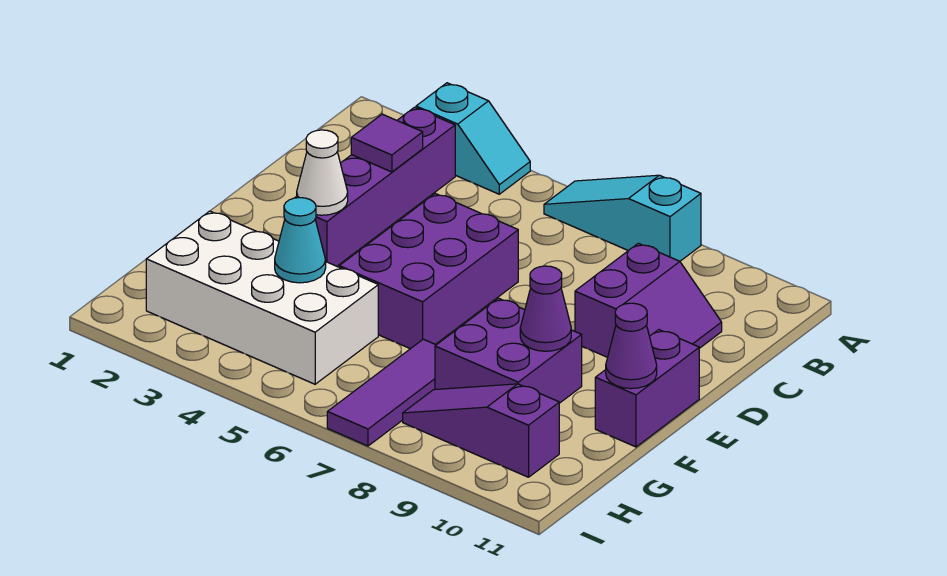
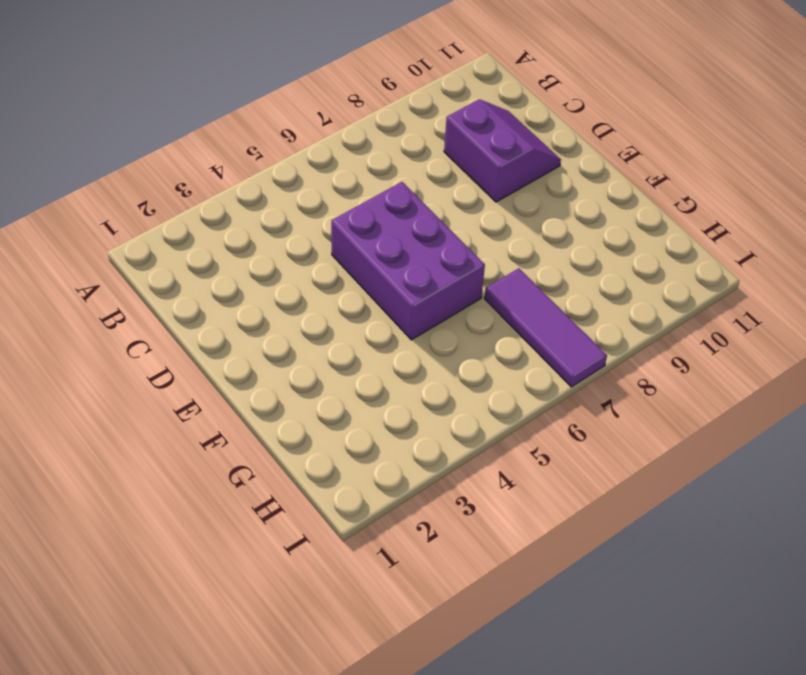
none -> cyan slope A3:A4 level 1 top 3
none -> cyan slope A6:A8 level 1 top 8
none -> purple brick B3:E3 level 1

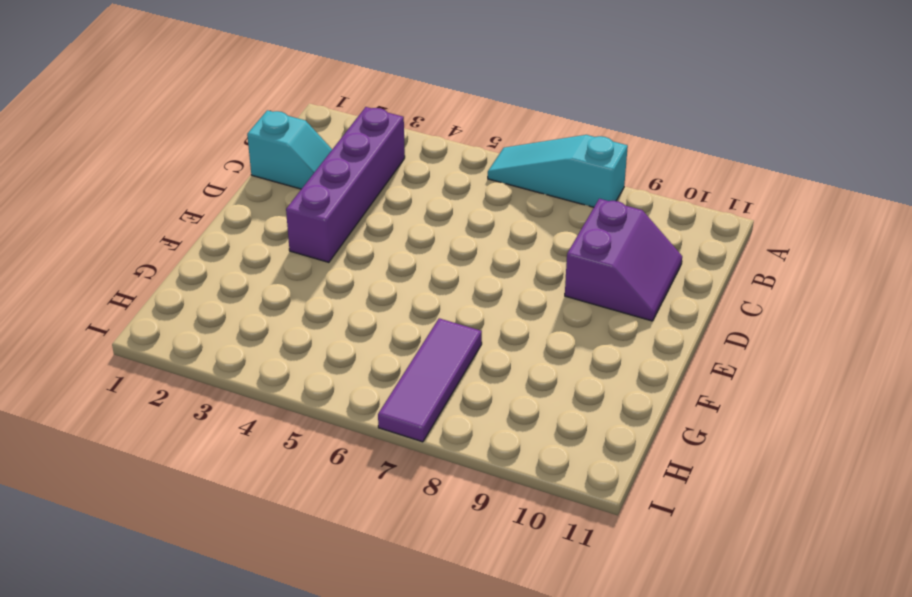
cyan slope C1:C2 level 1 top 1 -> cyan slope A3:A4 level 1 top 3
none -> purple brick D5:F6 level 1
none -> purple brick E11:F11 level 1
none -> purple brick F8:G9 level 1

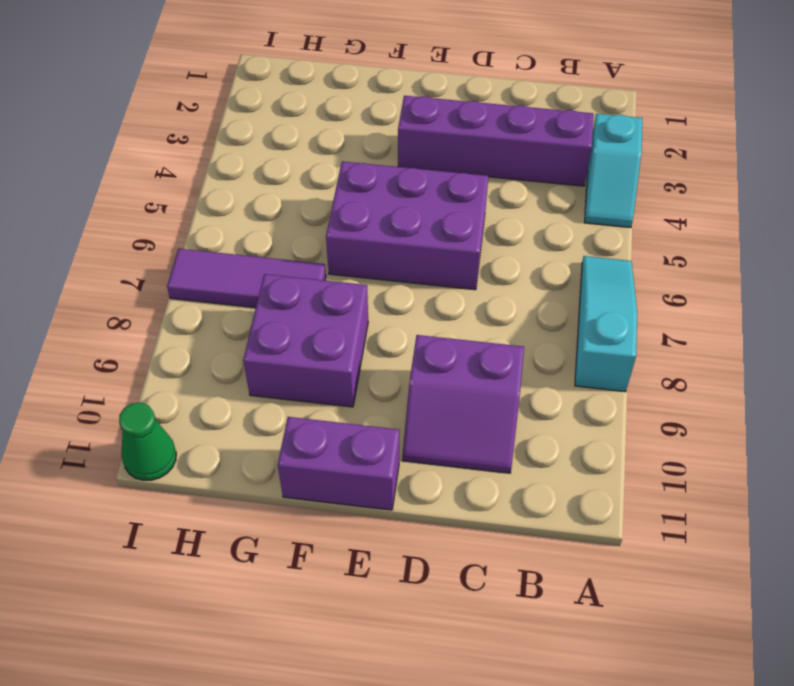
green cone I11 level 1 -> none
none -> white brick G2:H5 level 1
none -> purple slope H8:H10 level 1 top 10
none -> purple tile C3 level 2

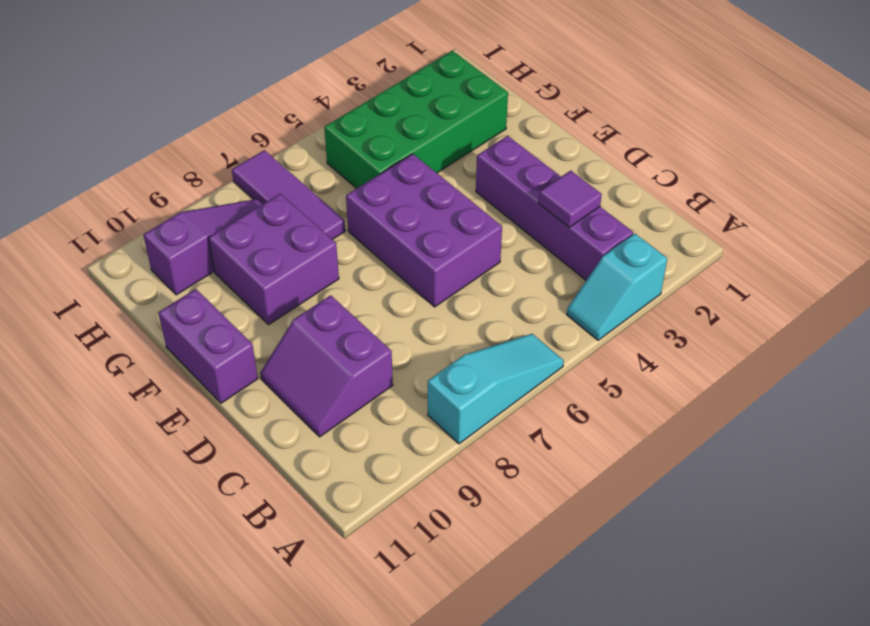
green brick G2:H5 level 1 -> white brick G2:H5 level 1
none -> white cone E3 level 2
none -> purple cone F9 level 2
none -> purple cone F11 level 2

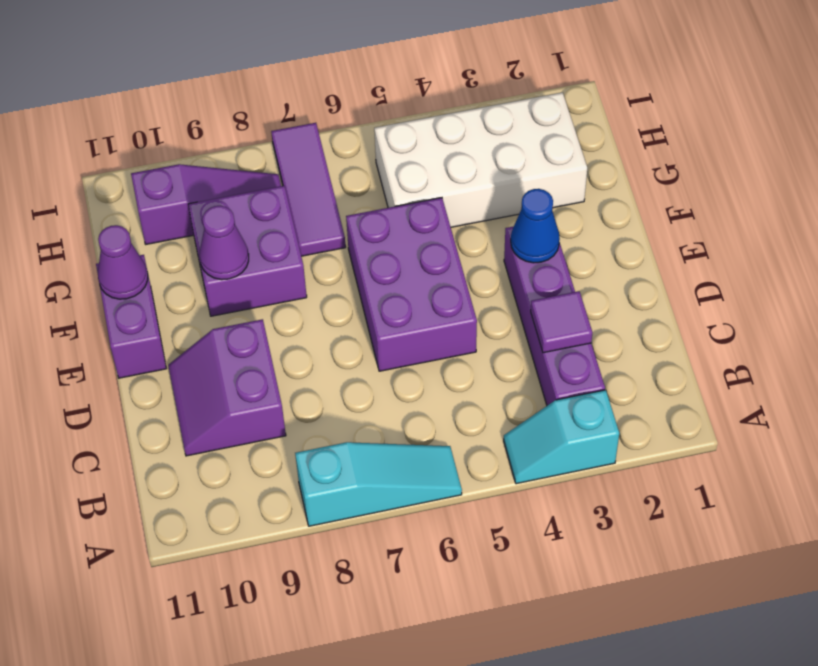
blue cone E3 level 2 -> white cone E3 level 2
none -> cyan cone G4 level 2

